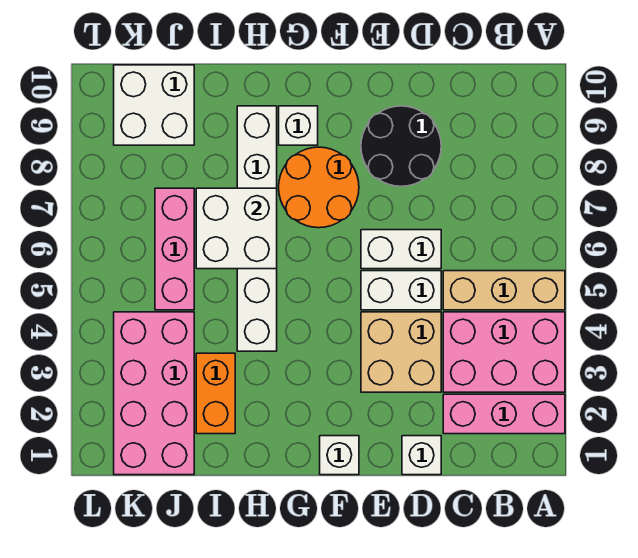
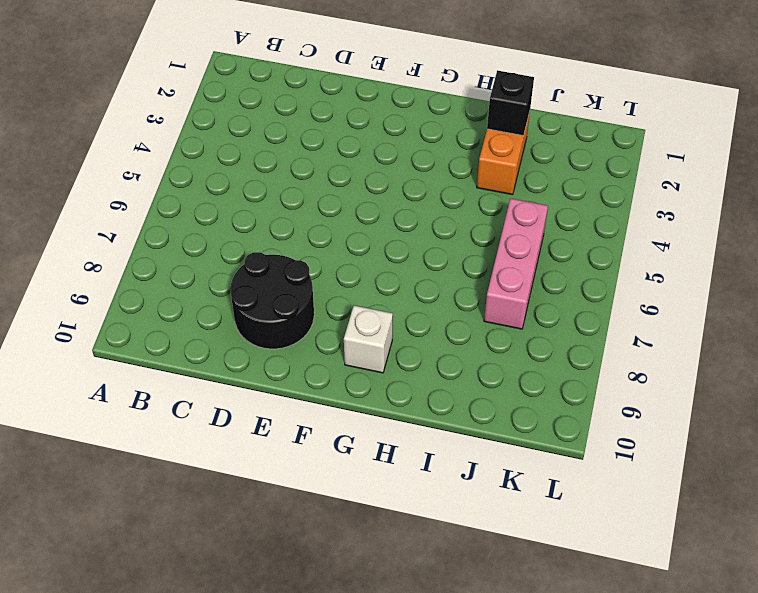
black brick I2 level 2 -> none
none -> pink brick A2:C2 level 1
none -> pink brick A3:C4 level 1
none -> tan brick A5:C5 level 1

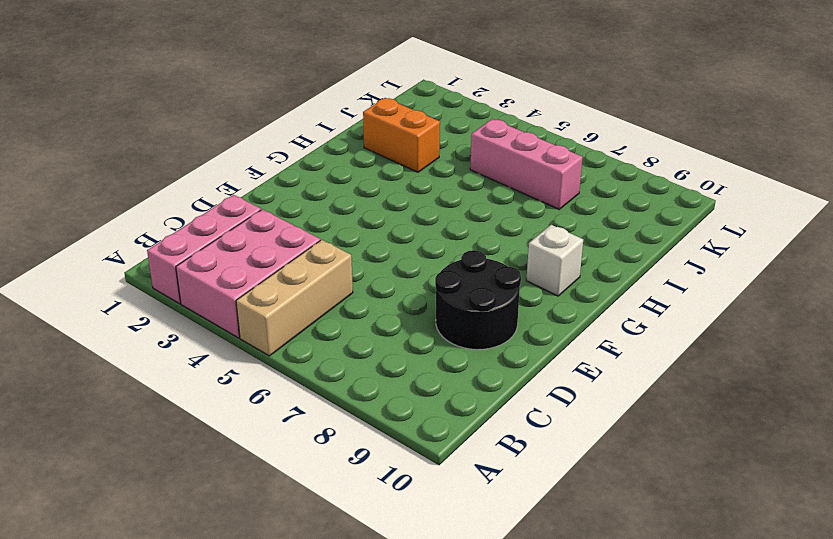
none -> white brick D1 level 1
none -> tan brick D3:E4 level 1
none -> white brick D5:E5 level 1

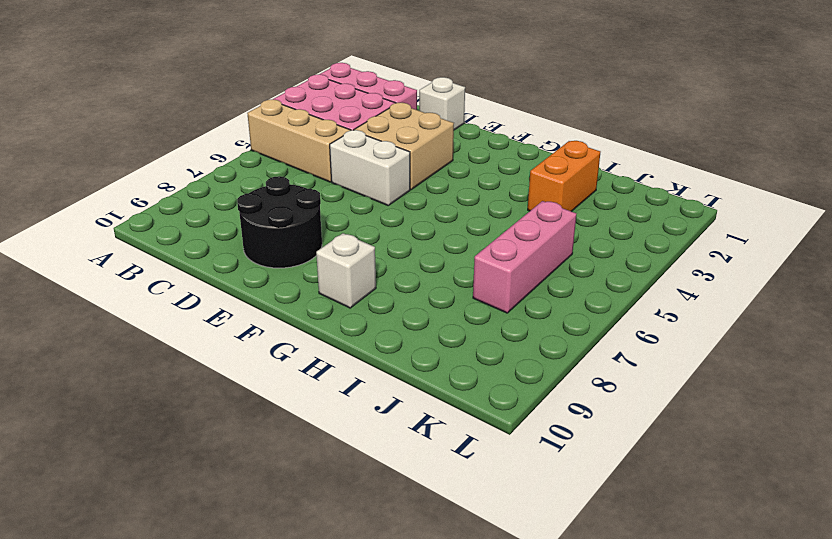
none -> white brick D6:E6 level 1
none -> white brick F1 level 1
none -> orange round brick F7:G8 level 1

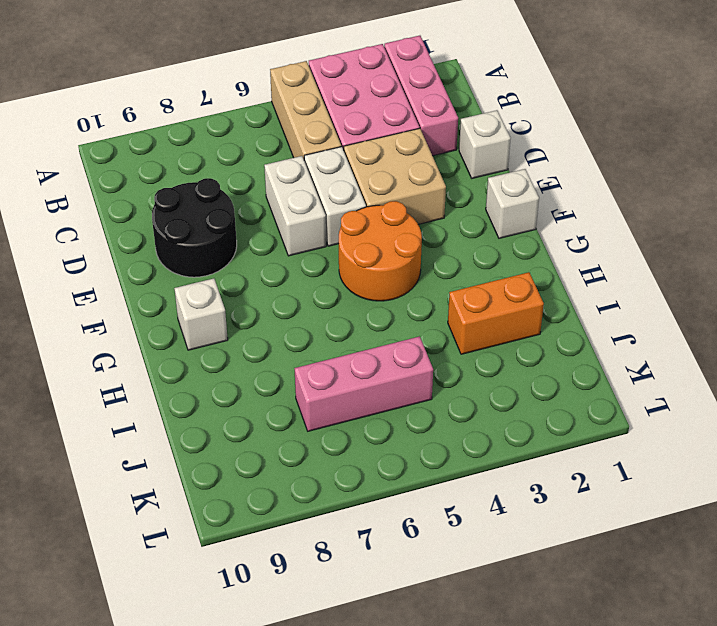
orange round brick F4:G5 level 1 -> orange round brick F7:G8 level 1
none -> white brick H4:H9 level 1
none -> pink brick J1:K4 level 1
none -> white brick J9:K10 level 1

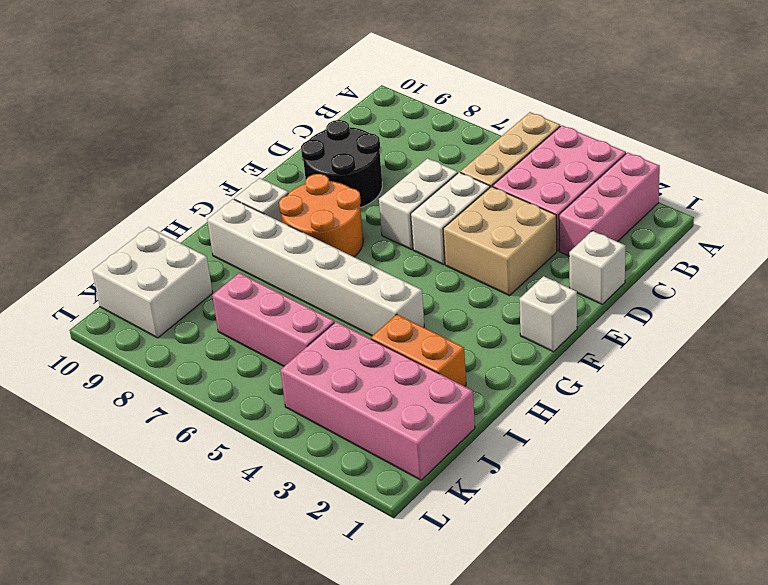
none -> white brick H6:I7 level 2

